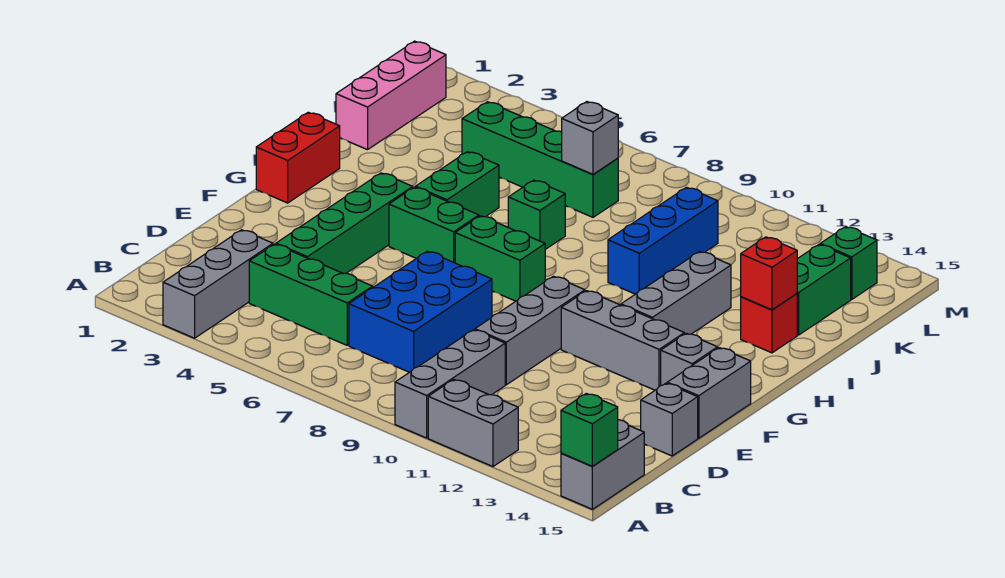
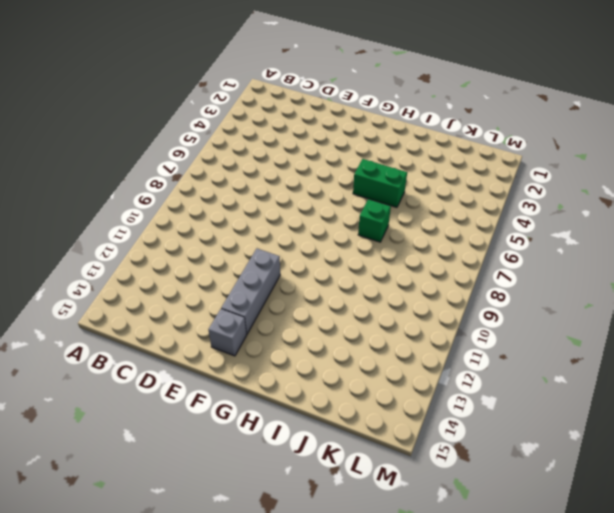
none -> grey brick A3:C3 level 1
none -> grey brick A10:C10 level 1
none -> grey brick A11:A12 level 1

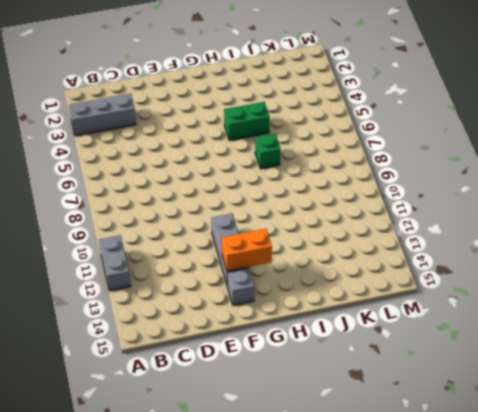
orange brick F13:G13 level 2 -> none
none -> grey brick A10:C10 level 1
none -> grey brick A15:B15 level 1
none -> green brick C4:C6 level 1

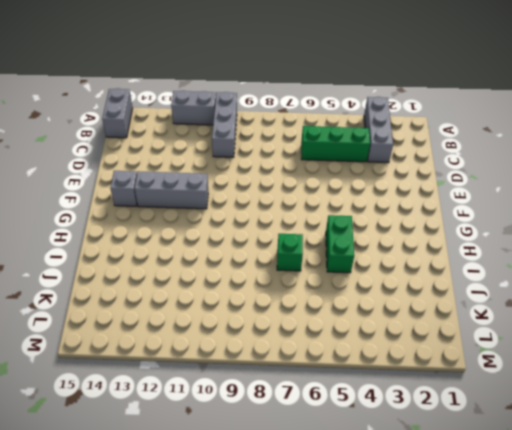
none -> blue brick C7:E8 level 1
none -> green brick D4:G4 level 1
none -> grey brick D10:F10 level 1

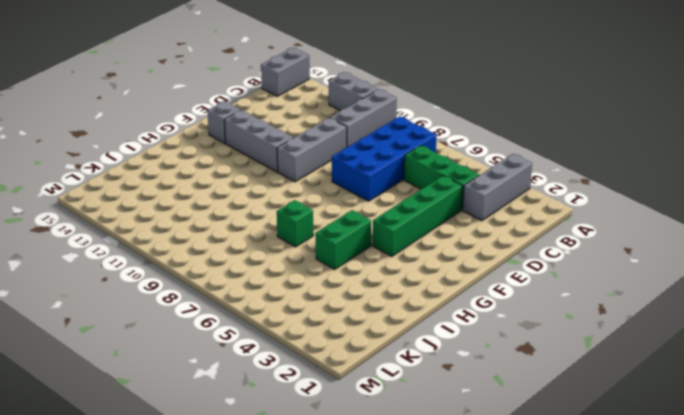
blue brick B7:E8 level 1 -> blue brick C7:E8 level 1
none -> grey brick D15 level 1
none -> grey brick E15:F15 level 1
none -> red brick G1:H1 level 1

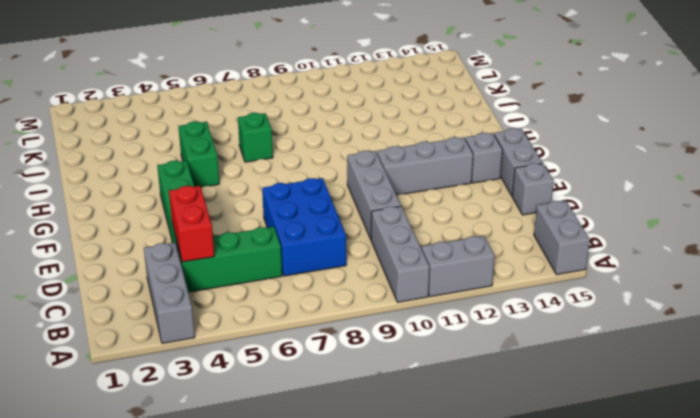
red brick C4:D4 level 2 -> red brick G1:H1 level 1
none -> green brick G5:G6 level 1
none -> green brick G7:G8 level 1
none -> grey brick G12:I12 level 1

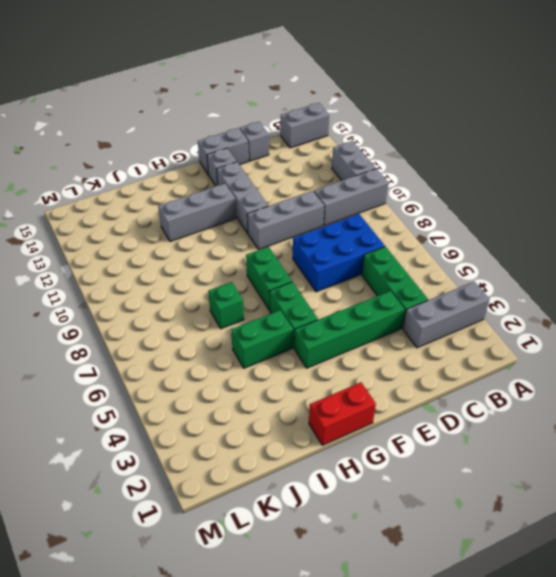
none -> blue brick I10:K10 level 1
none -> red brick I14 level 1
none -> pink brick J1:L1 level 1

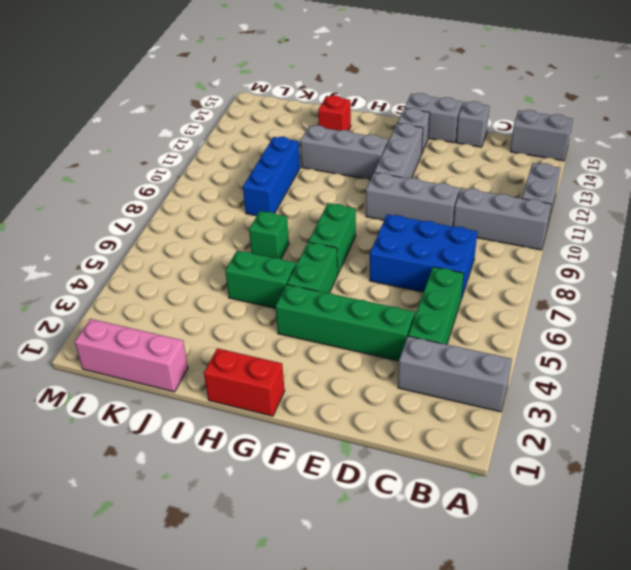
blue brick J9:J11 level 1 -> blue brick I10:K10 level 1
none -> green brick J14:K14 level 1
none -> green brick K4:K7 level 1
none -> green brick L14 level 1

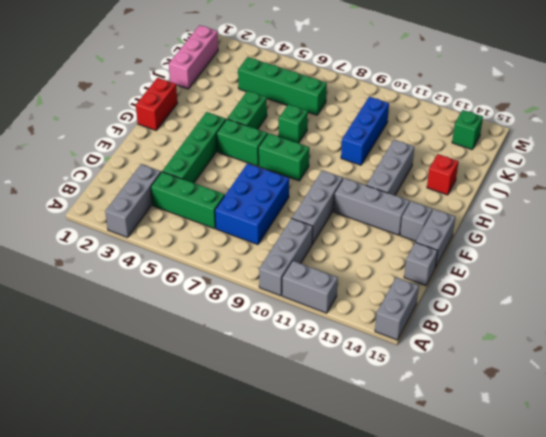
none -> green brick J14:K14 level 1
none -> green brick A15 level 2
none -> red brick I14 level 2

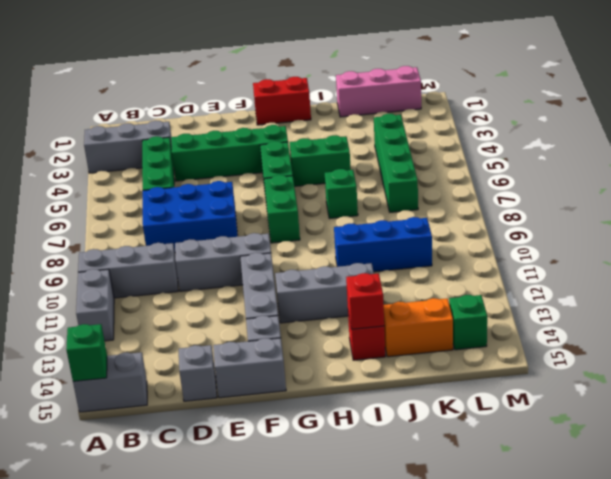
orange brick J14:K14 level 1 -> green brick J14:K14 level 1
none -> grey brick K7 level 2

